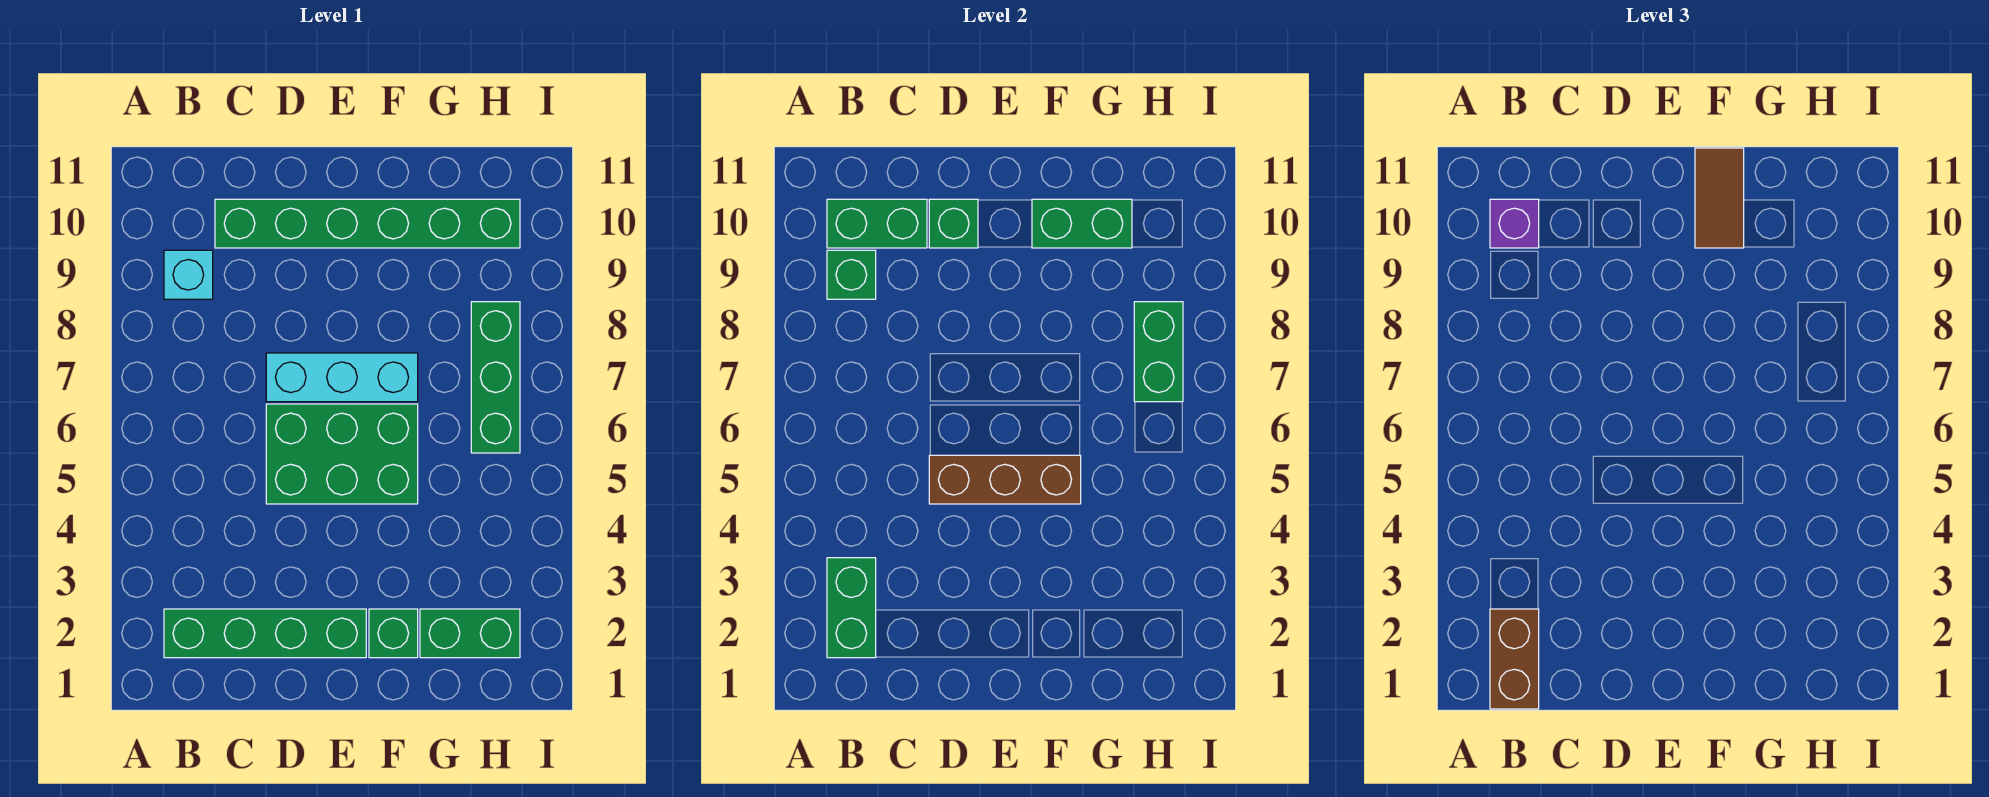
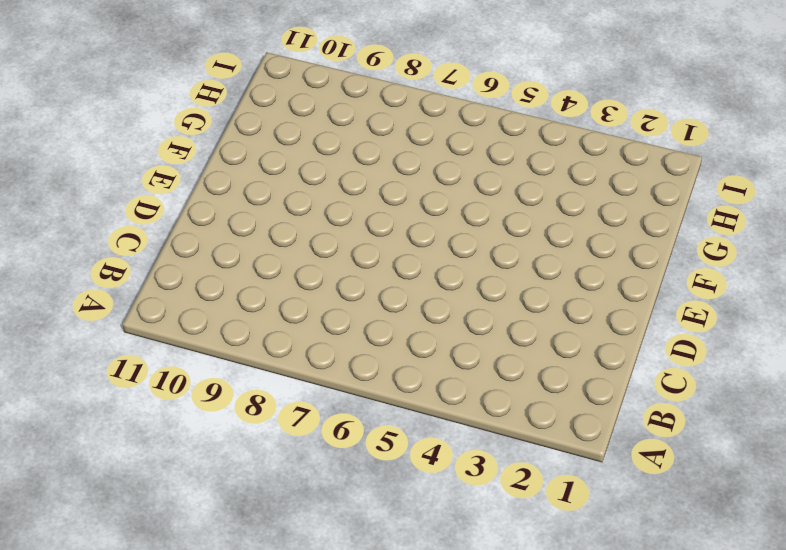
none -> green brick B2:E2 level 1
none -> cyan brick B9 level 1
none -> green brick C10:H10 level 1

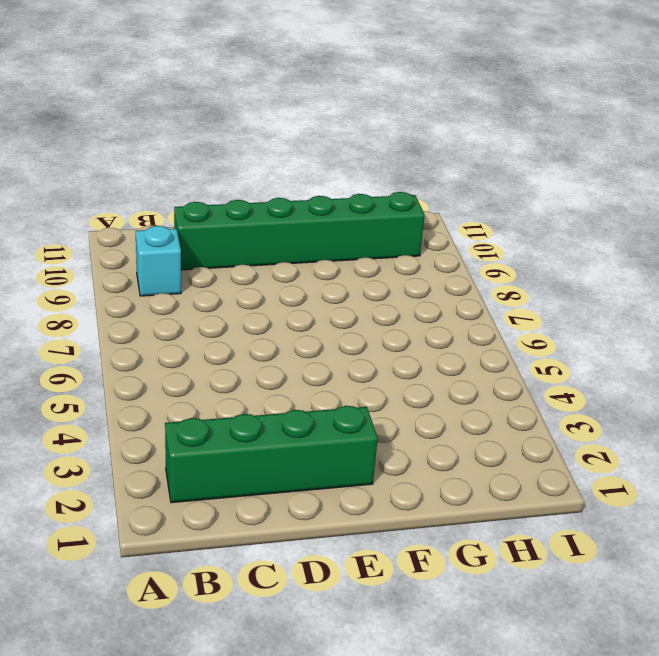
none -> green brick D5:F6 level 1
none -> cyan brick D7:F7 level 1
none -> green brick F2 level 1

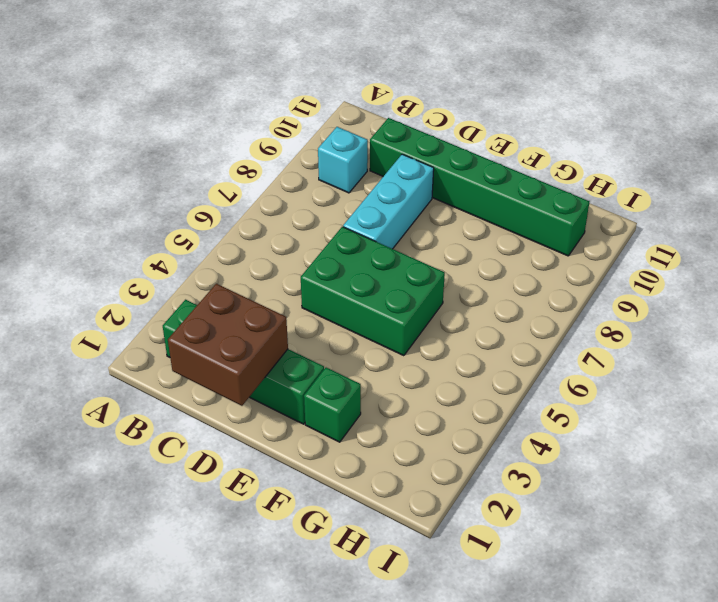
brown brick C1:D2 level 2 -> none
cyan brick D7:D9 level 1 -> cyan brick D7:F7 level 1
none -> green brick G2:H2 level 1
none -> green brick H6:H8 level 1
none -> green brick B2:B3 level 2

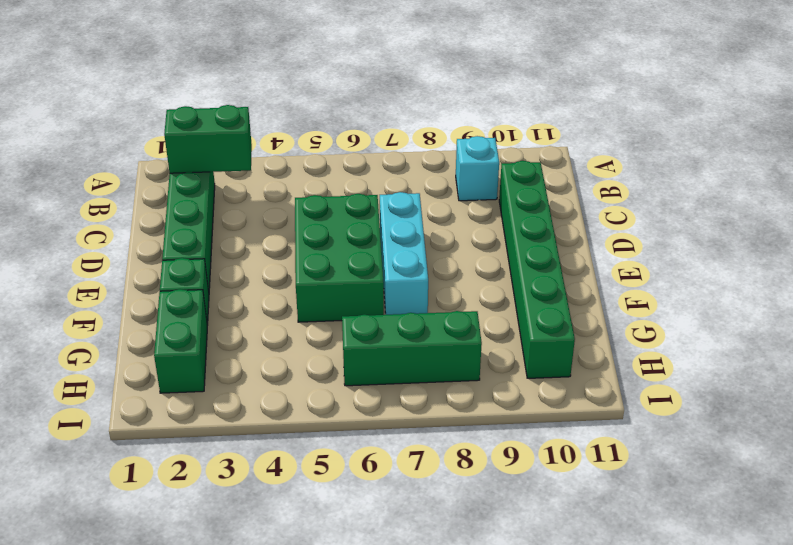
none -> green brick B9 level 2
none -> green brick B10:C10 level 2
none -> brown brick D5:F5 level 2

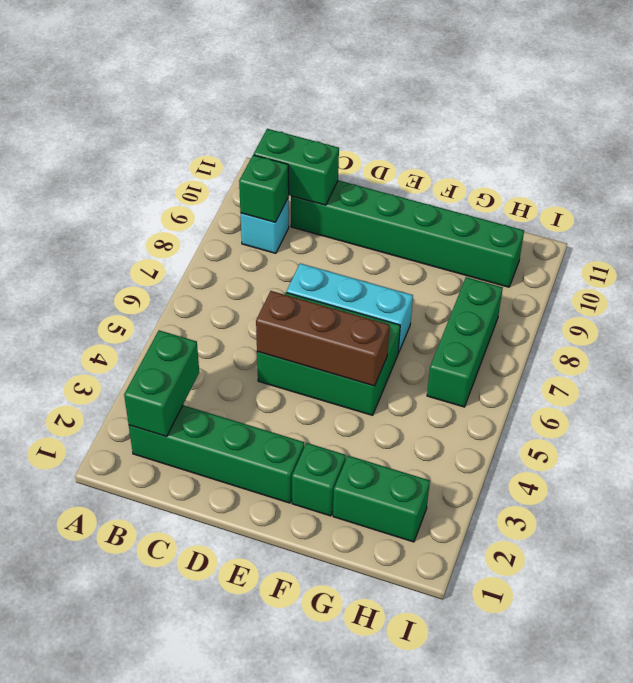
none -> green brick D10 level 2
none -> green brick F10:G10 level 2
none -> green brick H7:H8 level 2

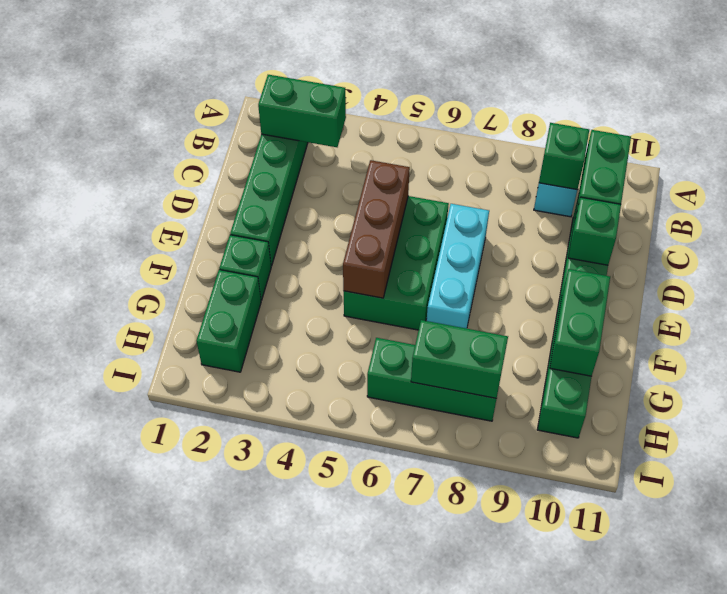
none -> brown brick B1:B2 level 3
none -> purple brick B10 level 3
none -> brown tile F10:F11 level 3

